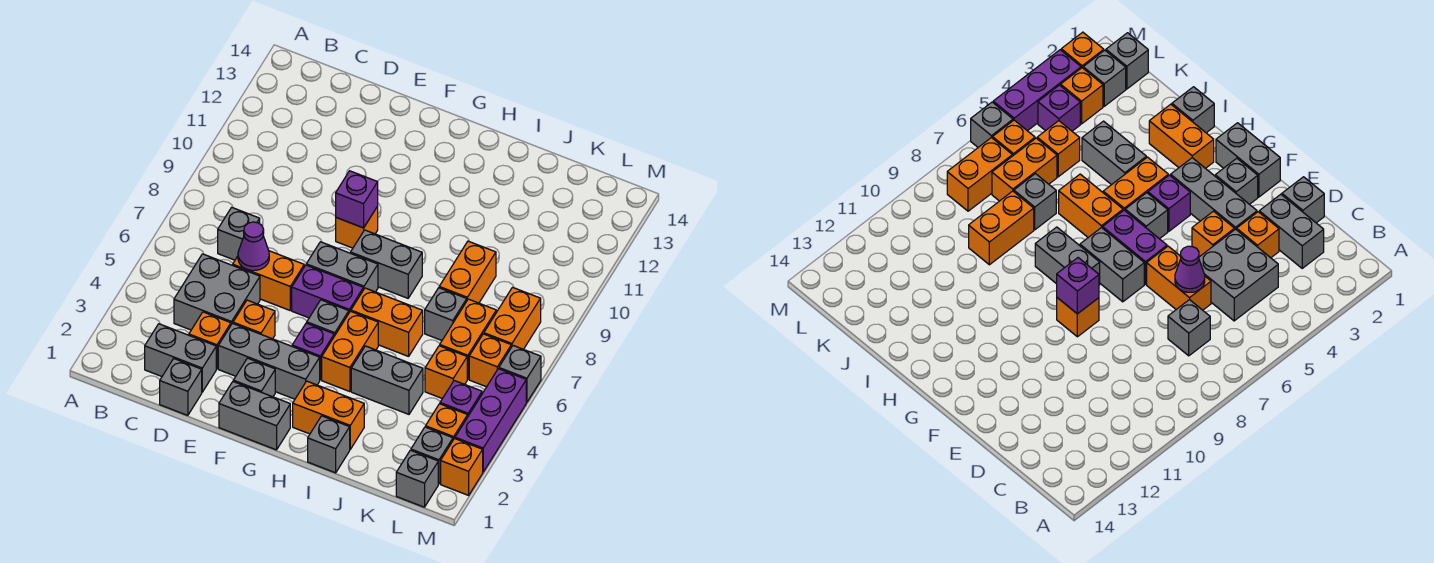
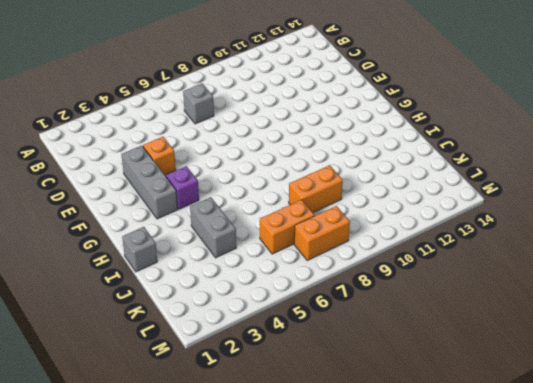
none -> grey brick C2:D2 level 1
none -> grey brick C4:D5 level 1
none -> grey brick D1 level 1
none -> orange brick D3 level 1

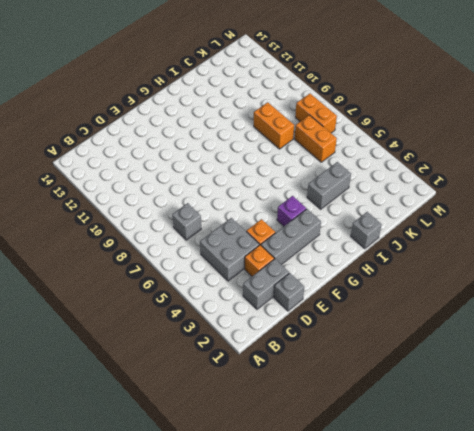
none -> orange brick D6:E6 level 1
none -> grey brick F1:G1 level 1
none -> grey brick F2 level 1
none -> purple brick F6:G6 level 1

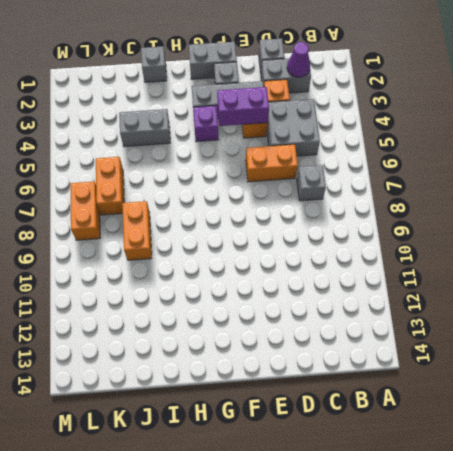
purple cone C2 level 2 -> purple cone D6 level 2
purple brick E4:F4 level 2 -> purple brick F6:G6 level 1
none -> grey brick F7:G7 level 1
none -> orange brick F9 level 1
none -> grey brick G5 level 1
none -> grey brick G8:H8 level 1

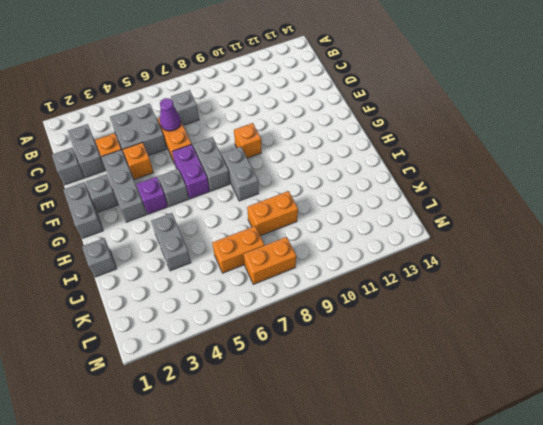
none -> orange brick H2:I2 level 1
none -> orange brick H4:H5 level 1
none -> orange brick H6:I6 level 1
none -> grey brick J7 level 1

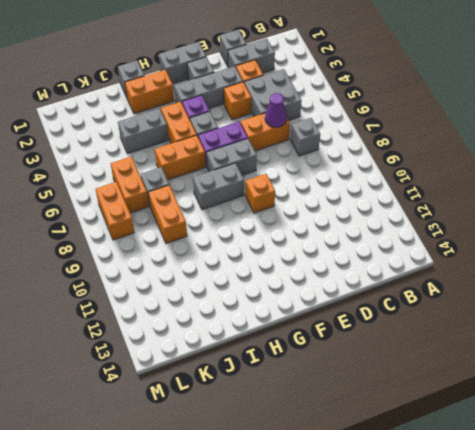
none -> orange brick K5 level 1
none -> grey brick L1 level 1
none -> grey brick L2 level 1
none -> orange brick L3 level 1

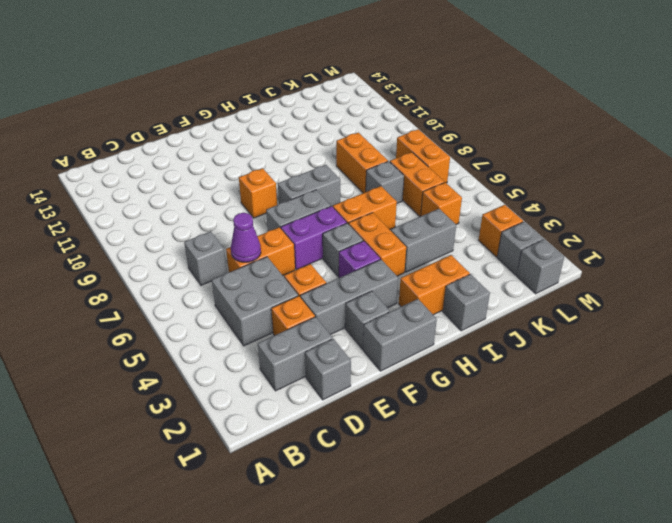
none -> purple brick L4 level 1
none -> orange brick L6 level 1
none -> orange brick M2 level 1
none -> purple brick M3:M5 level 1

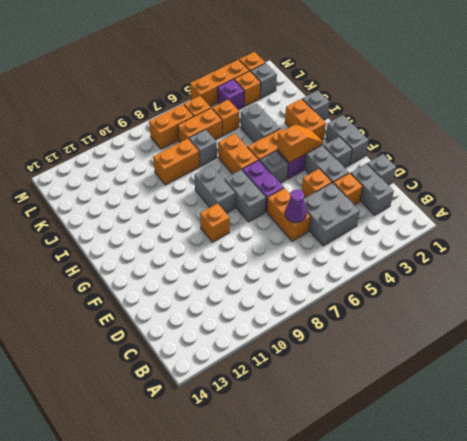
orange slope G3:G4 level 2 top 4 -> none
orange brick M3:M5 level 1 -> purple brick M3:M5 level 1
none -> grey brick C7 level 1
none -> grey brick L1 level 1
none -> grey brick M6 level 1
none -> purple brick F9 level 2

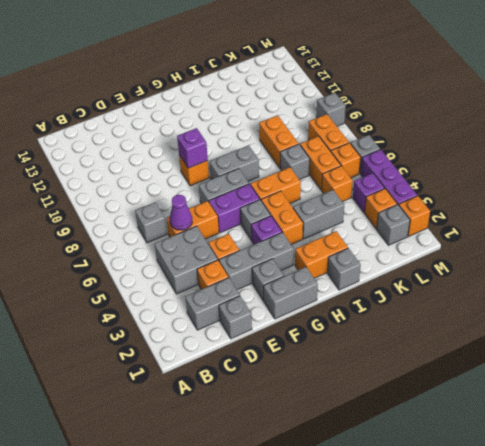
grey brick M9 level 1 -> grey brick L1 level 1

